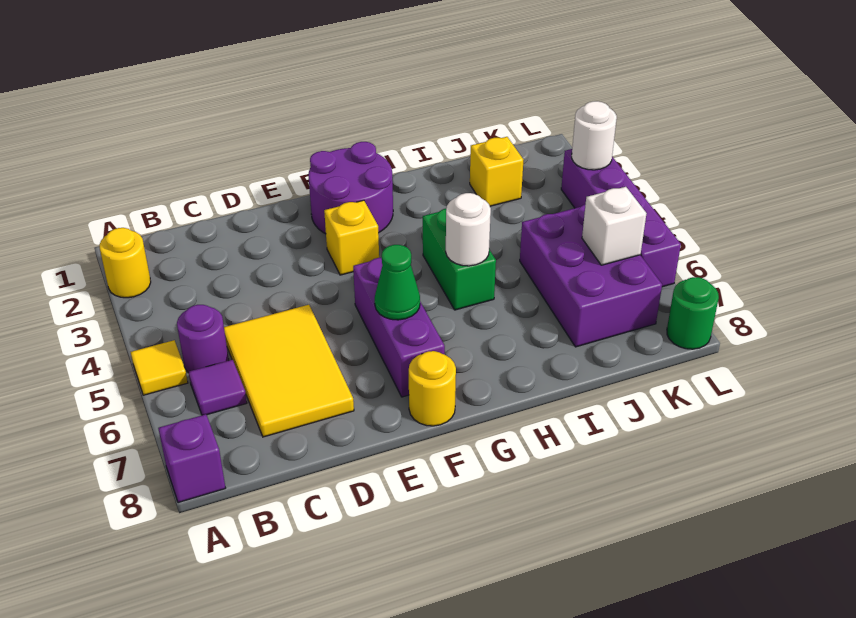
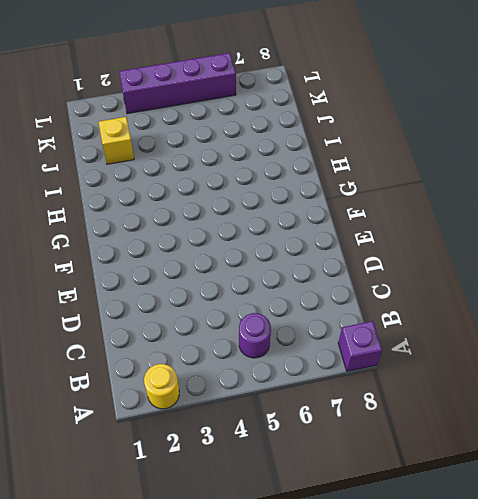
none -> yellow tile A5 level 1
none -> purple tile B6 level 1
none -> yellow tile C5:D7 level 1

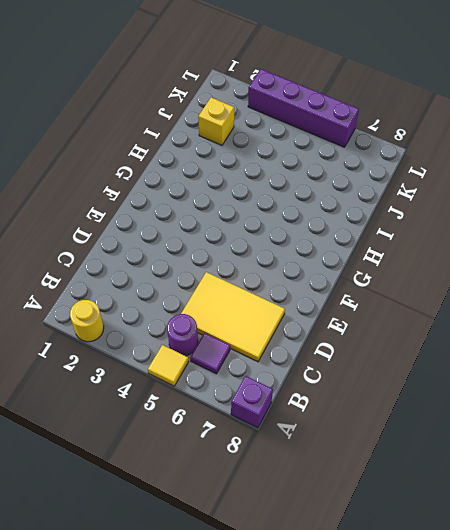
none -> purple round brick F1:G2 level 1
none -> yellow brick F3 level 1
none -> purple brick F5:F7 level 1

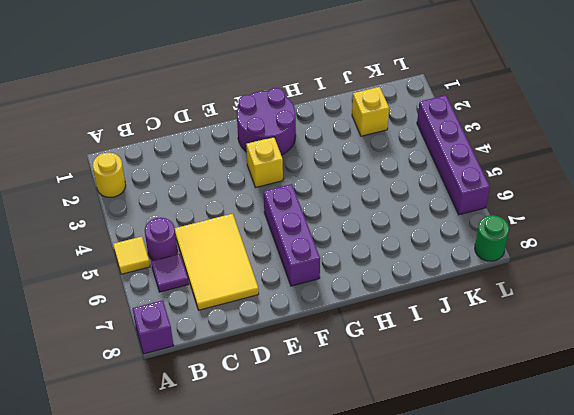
none -> yellow round brick F8 level 1
none -> green brick H4:H5 level 1
none -> purple brick J5:K7 level 1

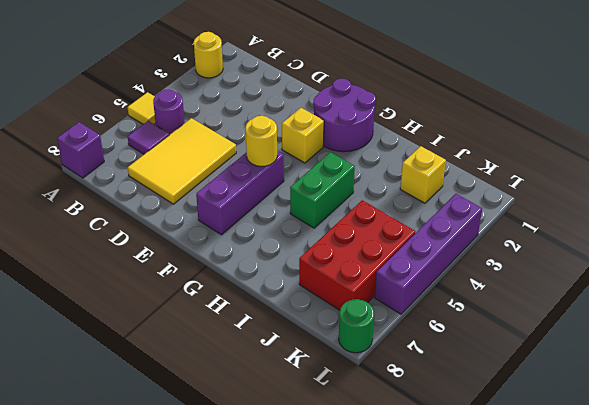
yellow round brick F5 level 2 -> yellow round brick F8 level 1
red brick J5:K7 level 1 -> purple brick J5:K7 level 1
none -> green cone F6 level 2
none -> white round brick H5 level 2
none -> white brick K6 level 2

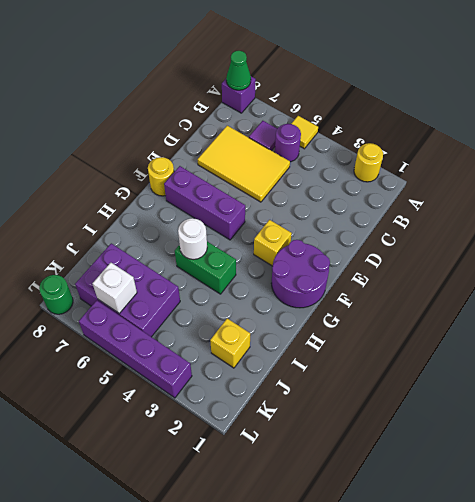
green cone A8 level 2 -> green cone F6 level 2
none -> white round brick L3 level 2

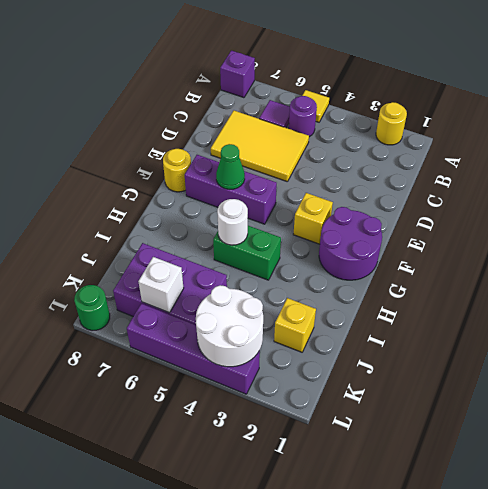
white round brick K3:L4 level 2 -> white round brick L3 level 2

